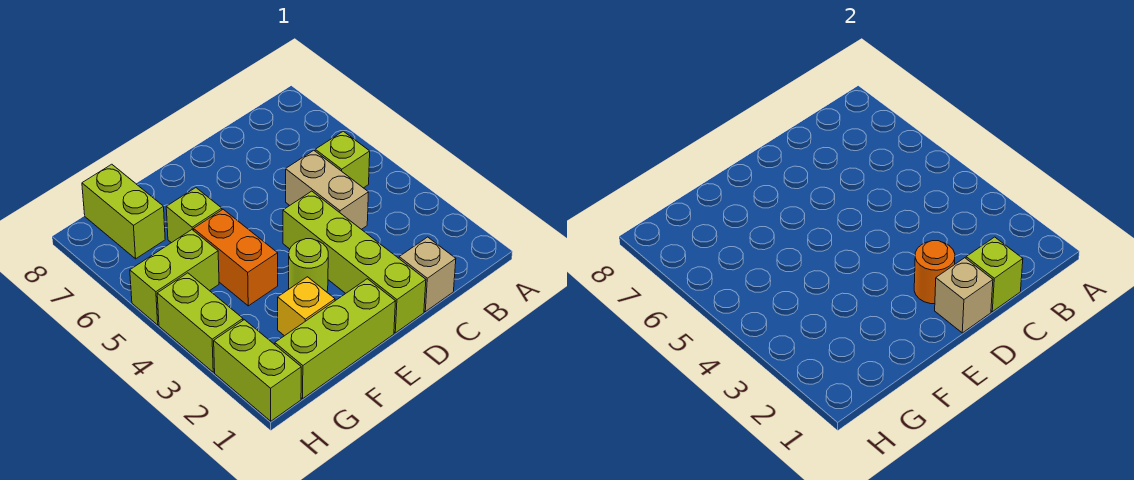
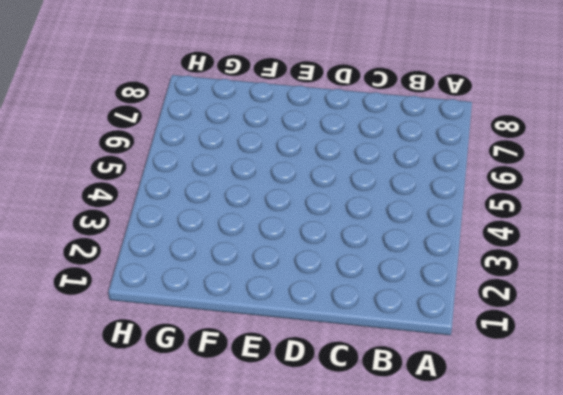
none -> lime brick B5 level 1
none -> tan brick C1 level 1
none -> tan brick C4:C5 level 1

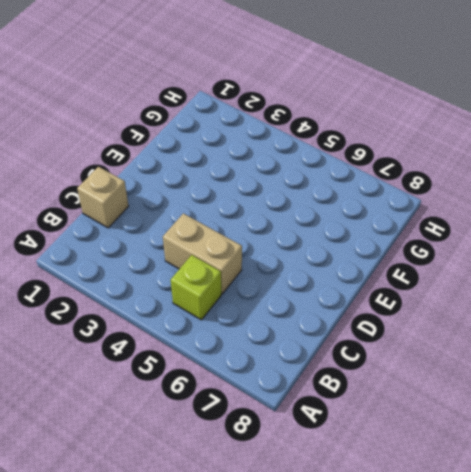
none -> lime brick D1:D4 level 1
none -> lime brick E1:G1 level 1
none -> lime round brick E3 level 1

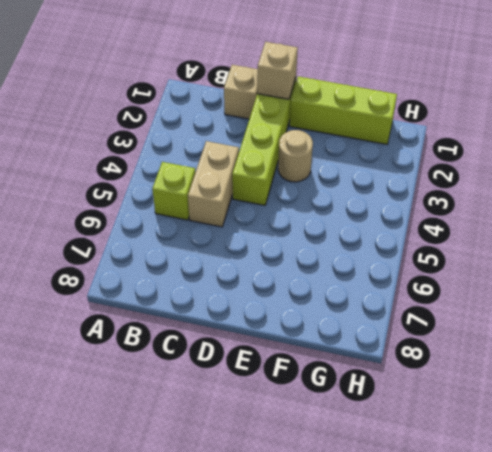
tan round brick E3 level 1 -> lime round brick E3 level 1
none -> yellow brick F2 level 1
none -> orange brick F4:F5 level 1
none -> lime brick F6 level 1

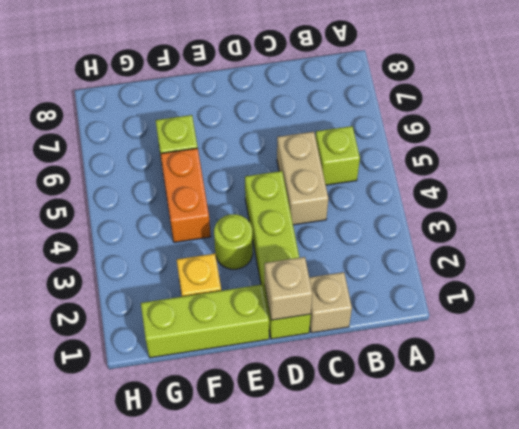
none -> lime brick G5:H5 level 1
none -> lime brick G7:G8 level 1
none -> lime brick H1:H2 level 1

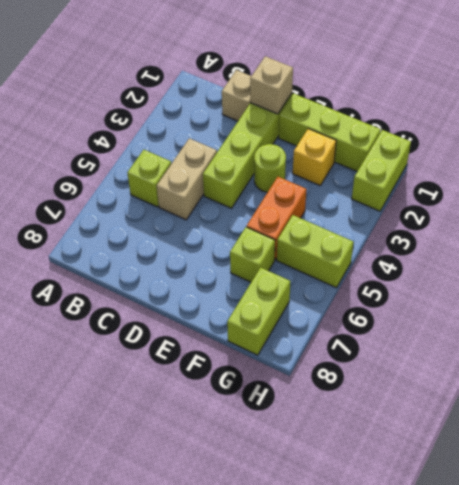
none -> lime brick H3:H4 level 1
none -> lime brick C1 level 2
none -> orange round brick D2 level 2

